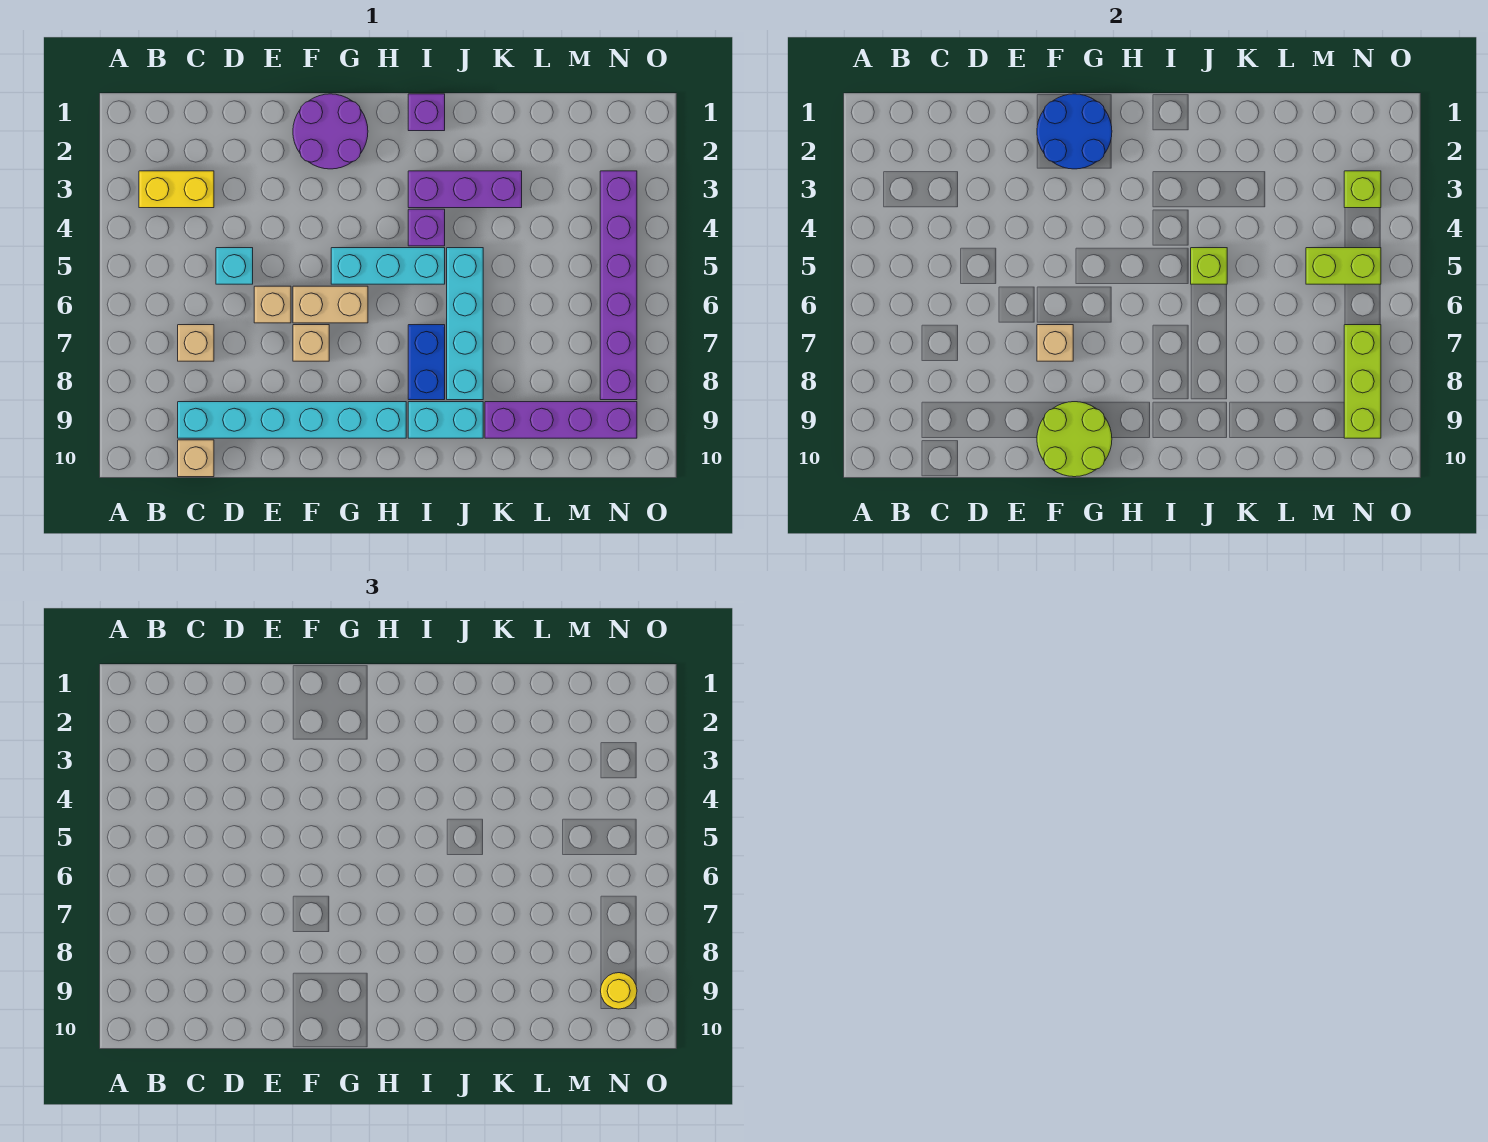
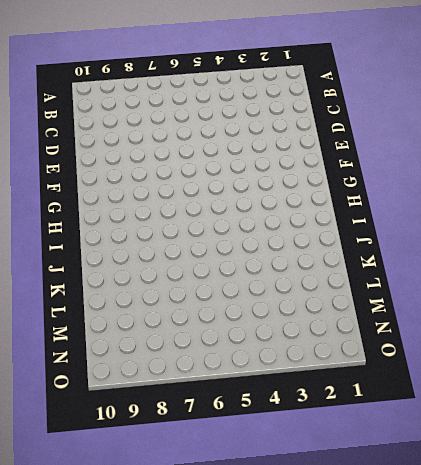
none -> yellow brick B3:C3 level 1
none -> tan brick C7 level 1
none -> cyan brick C9:H9 level 1

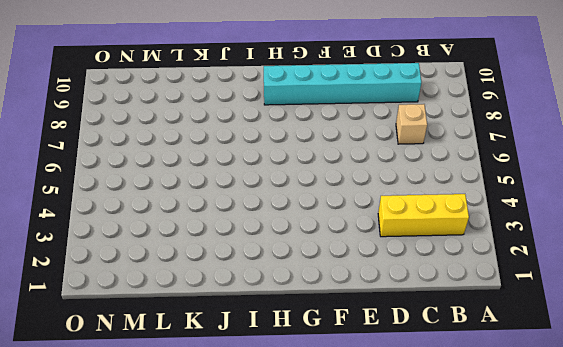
yellow brick B3:D3 level 1 -> yellow brick B3:C3 level 1
none -> tan brick C10 level 1
none -> cyan brick D5 level 1
none -> tan brick E6 level 1

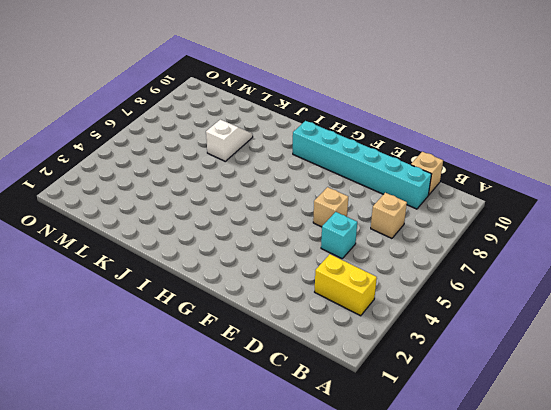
white slope K7:K8 level 1 top 7 -> none
none -> purple round brick F1:G2 level 1
none -> tan brick F6:G6 level 1
none -> tan brick F7 level 1

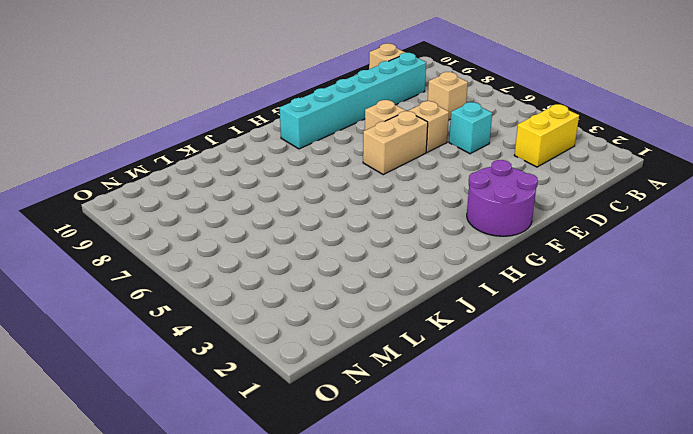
none -> cyan brick G5:I5 level 1
none -> purple brick I1 level 1
none -> purple brick I3:K3 level 1

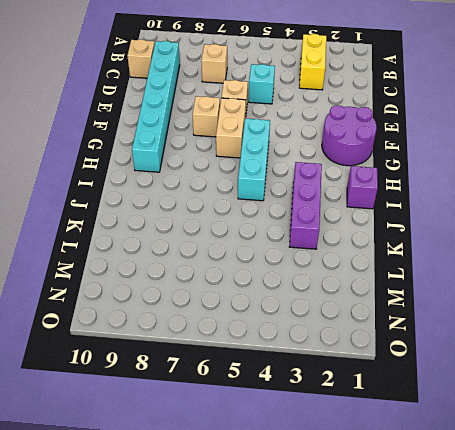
none -> purple brick I4 level 1
none -> blue brick I7:I8 level 1
none -> cyan brick I9:J9 level 1

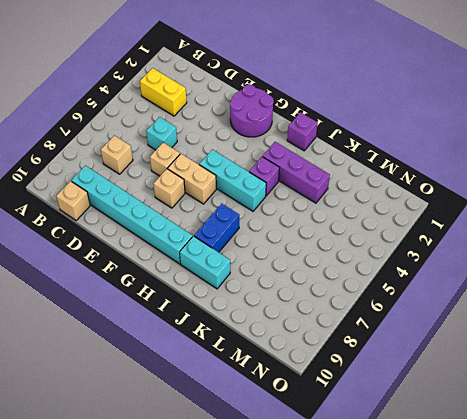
none -> cyan brick J5:J8 level 1
none -> purple brick K9:N9 level 1
none -> purple brick N3:N8 level 1

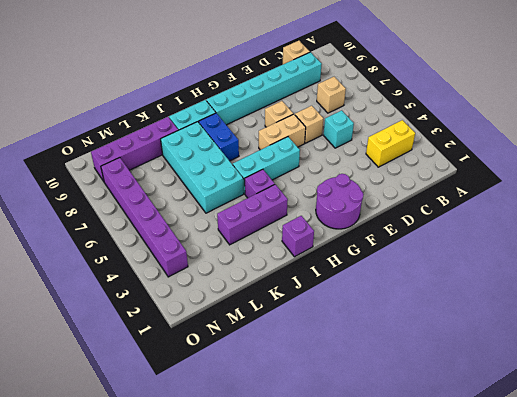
cyan brick J5:K8 level 1 -> cyan brick J5:J8 level 1
none -> blue round brick F1:G2 level 2
none -> tan brick F7 level 2
none -> lime round brick F9:G10 level 2

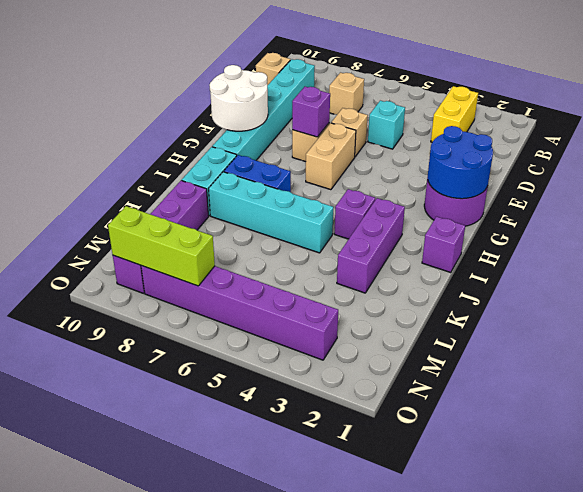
purple brick F7 level 2 -> tan brick F7 level 2
white round brick F9:G10 level 2 -> lime round brick F9:G10 level 2
none -> cyan brick G5:I5 level 1
none -> lime brick J5 level 2
none -> lime brick M5:N5 level 2

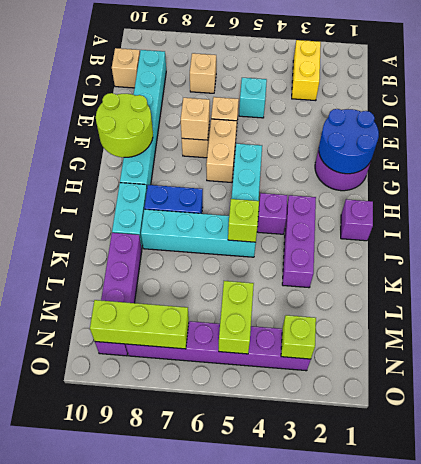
none -> yellow round brick N9 level 3

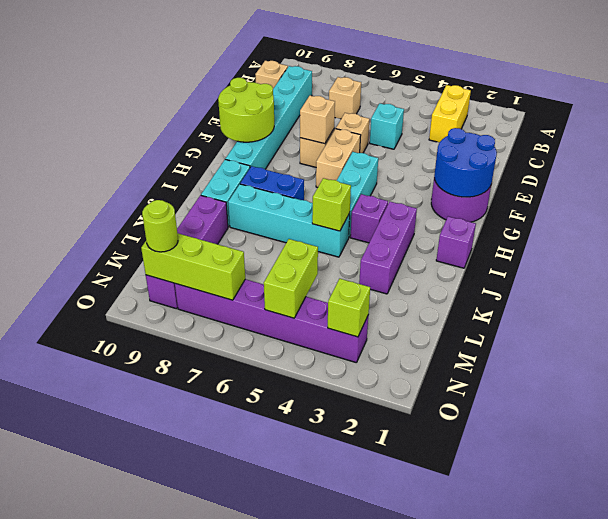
lime round brick N9 level 3 -> yellow round brick N9 level 3

